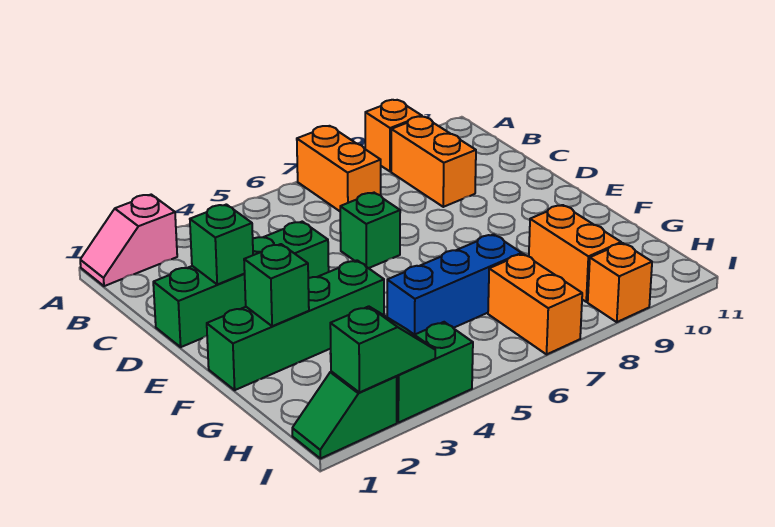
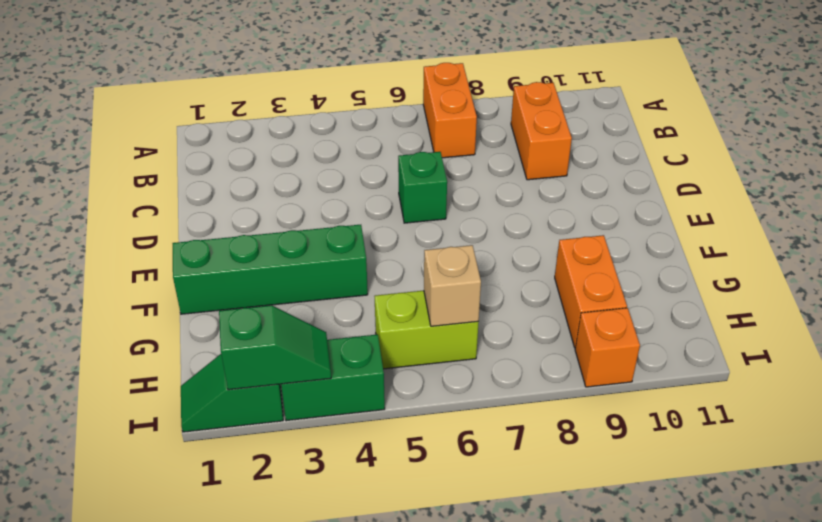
lime brick H5:H6 level 1 -> none
tan brick H6 level 2 -> none
none -> pink slope A1:A2 level 1 top 2
none -> orange brick A9 level 1
none -> green brick D1:D4 level 1

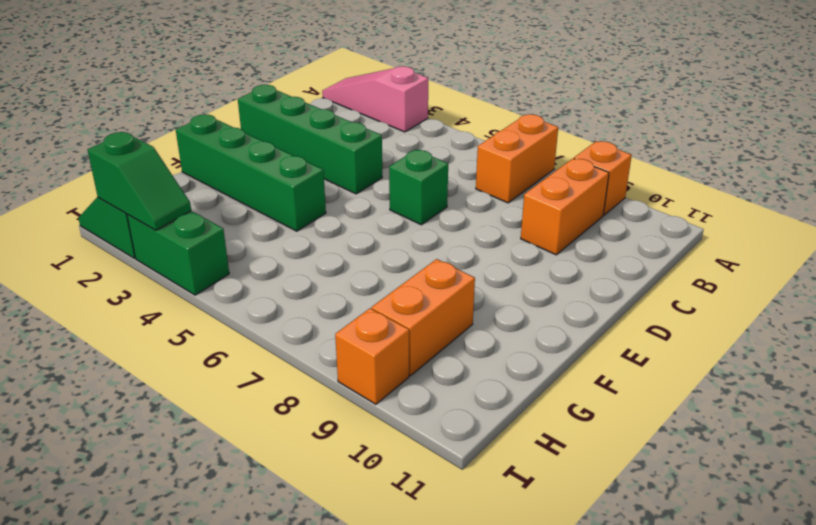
pink slope A1:A3 level 1 top 3 -> pink slope A1:A2 level 1 top 2
none -> blue brick G5:G7 level 1
none -> orange brick H7:I7 level 1
none -> green brick D2 level 2

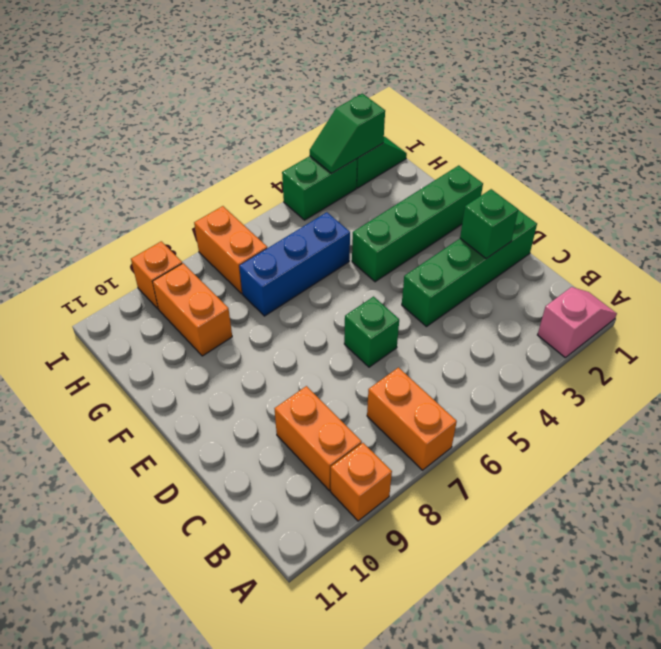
none -> green brick F2 level 2

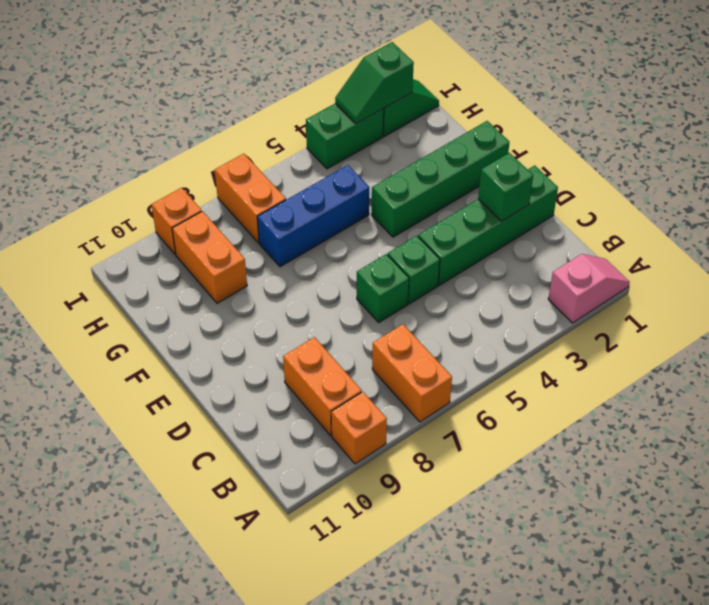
green brick D5 level 1 -> green brick F2 level 2

